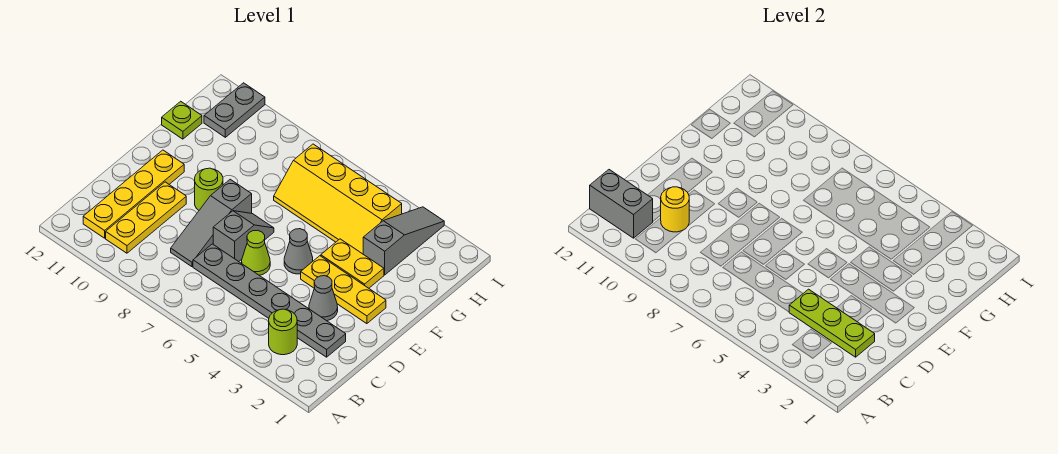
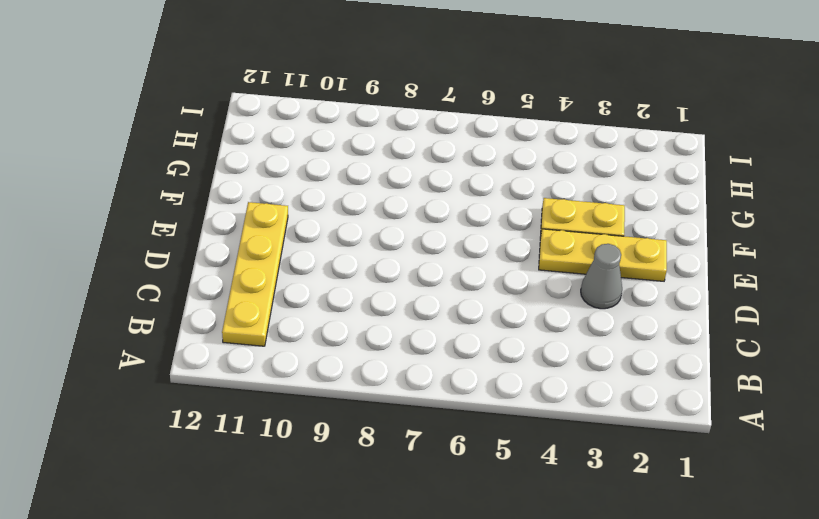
none -> lime round brick B3 level 1
none -> yellow plate B10:D10 level 1
none -> grey plate C2:C7 level 1

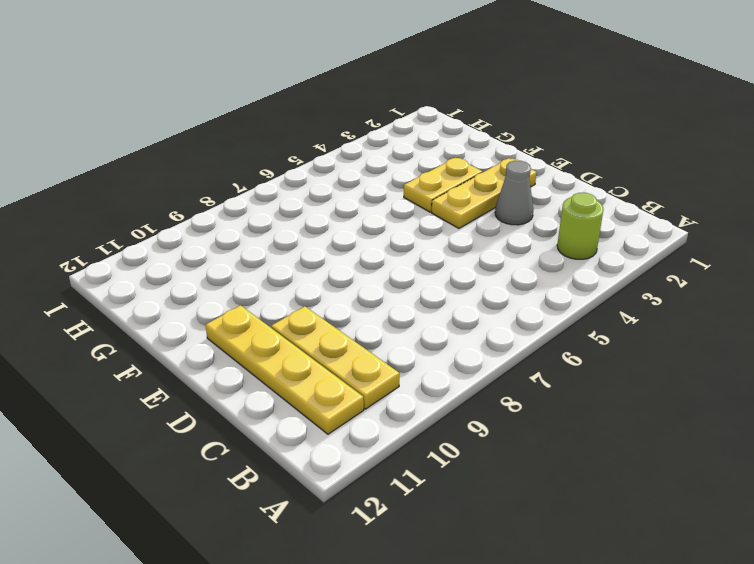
none -> grey plate C2:C7 level 1
none -> grey slope C8:E8 level 1 top E
none -> lime cone D6 level 1

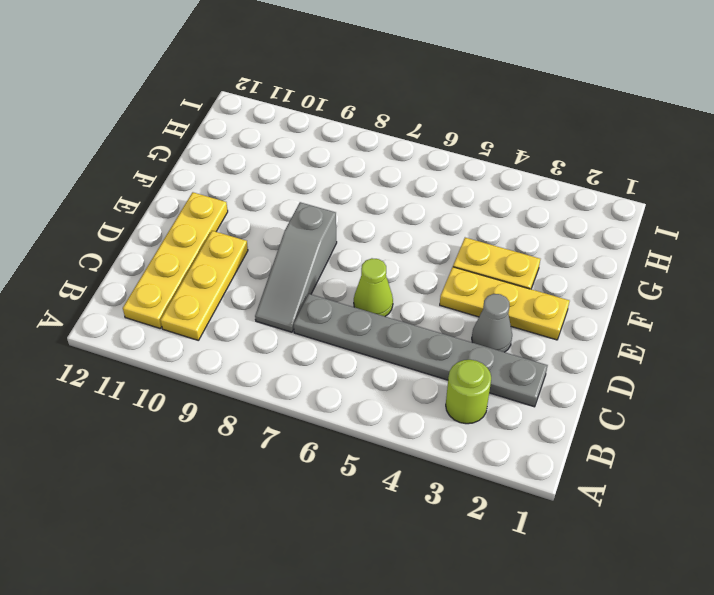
none -> grey slope D7:E7 level 1 top D
none -> grey cone E5 level 1
none -> lime round brick E9 level 1

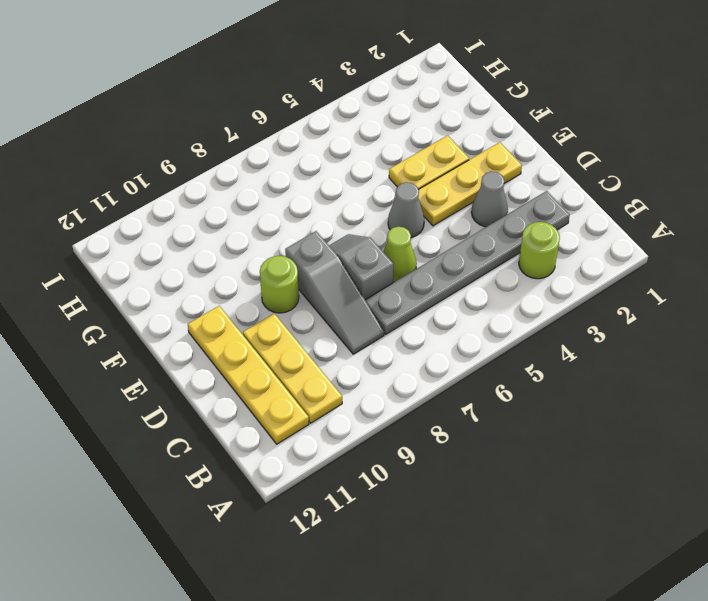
none -> grey slope G3:I3 level 1 top G
none -> yellow slope G4:H7 level 1 top H
none -> lime plate G12 level 1

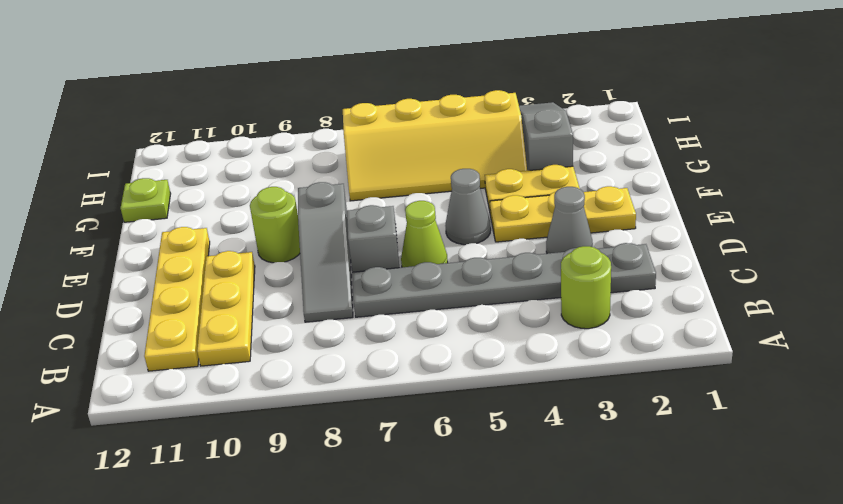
none -> grey plate H11:I11 level 1
none -> grey brick B11:B12 level 2
none -> lime plate C2:C4 level 2

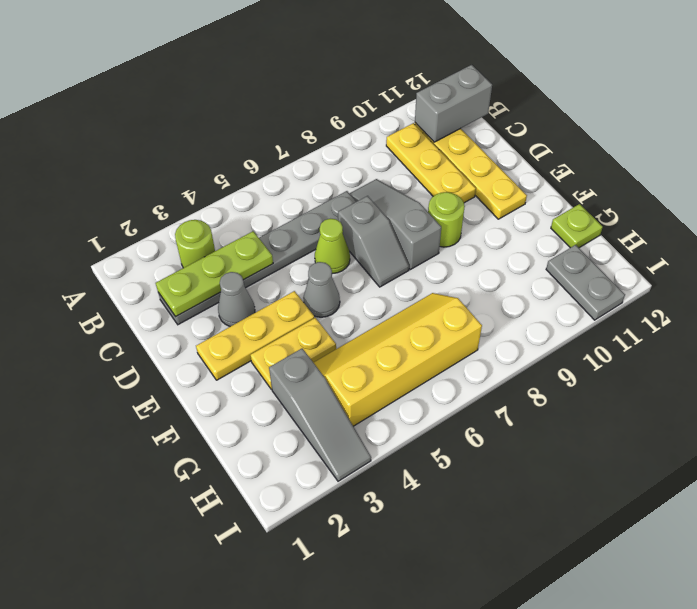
none -> yellow round brick C10 level 2

